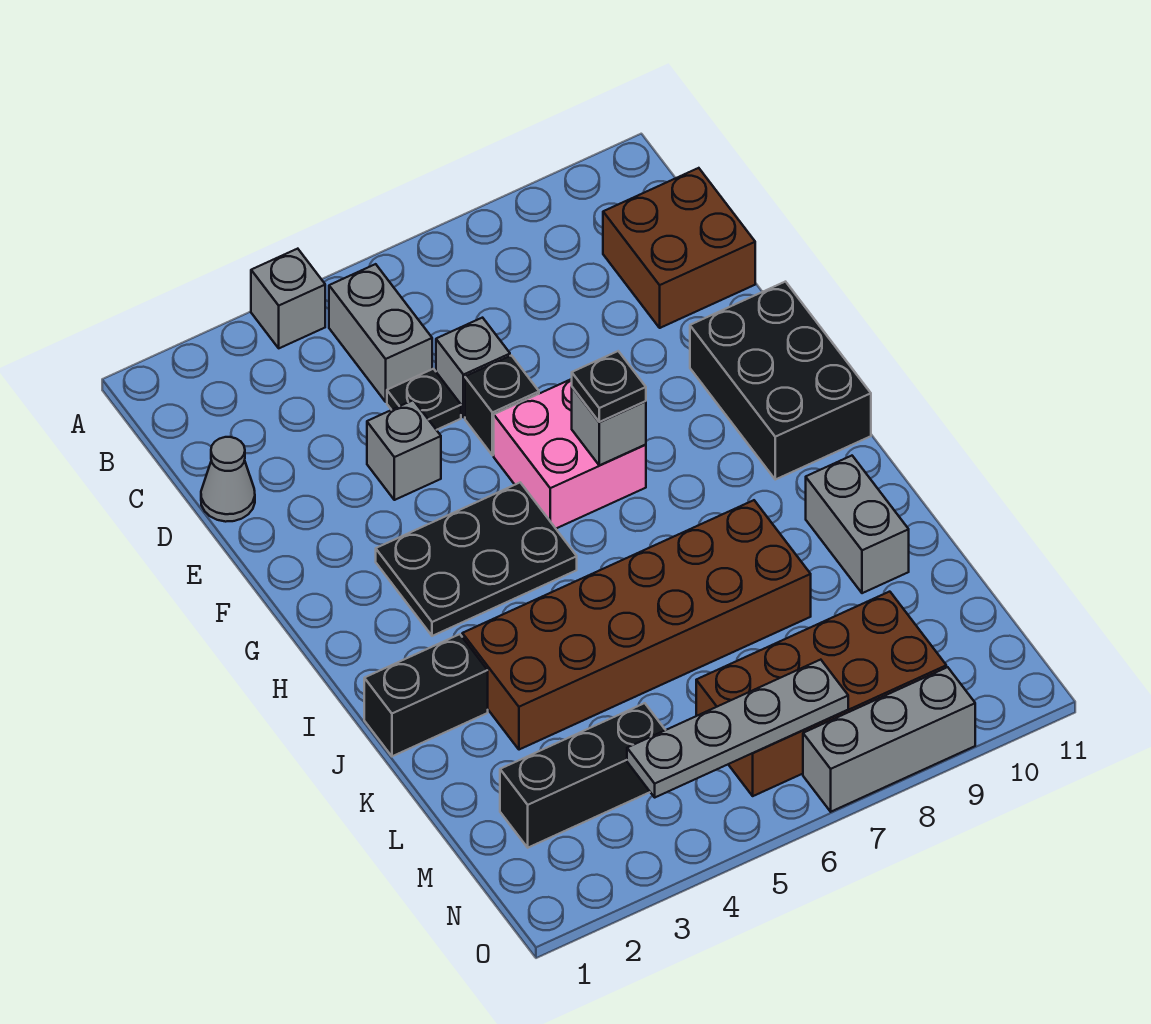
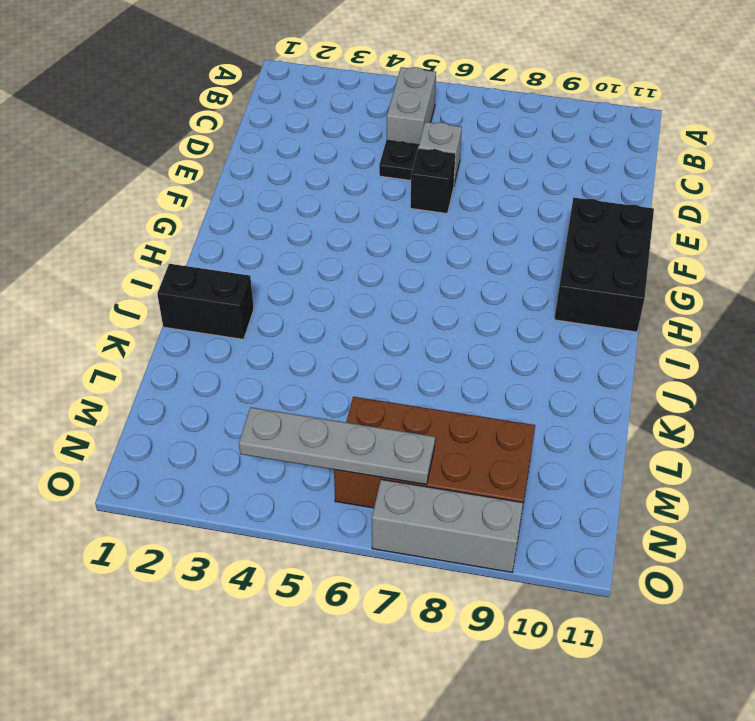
none -> grey brick A4 level 1
none -> brown brick C10:D11 level 1
none -> grey cone D1 level 1

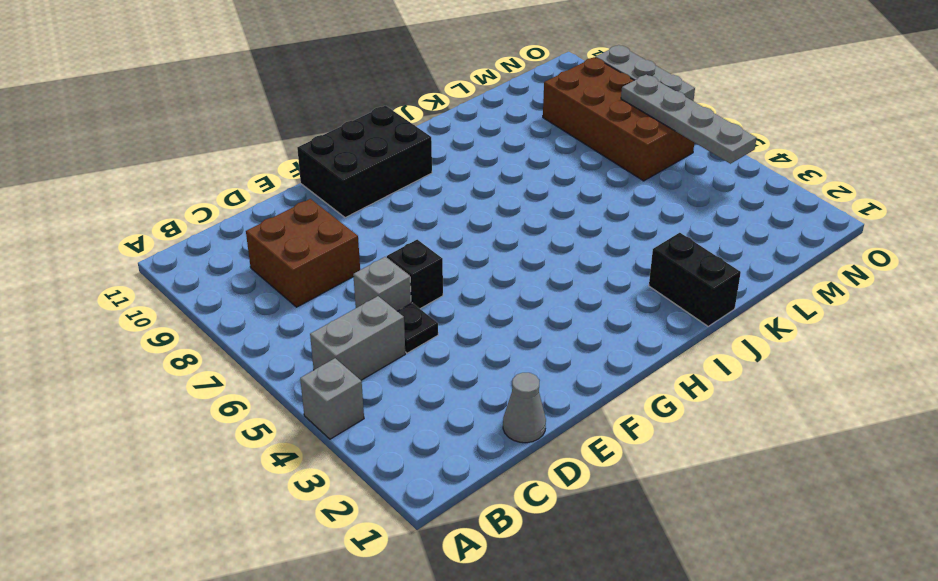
brown brick C8:D9 level 1 -> brown brick C10:D11 level 1
none -> grey brick E4 level 1
none -> pink brick F6:G7 level 1
none -> black plate G3:H5 level 1

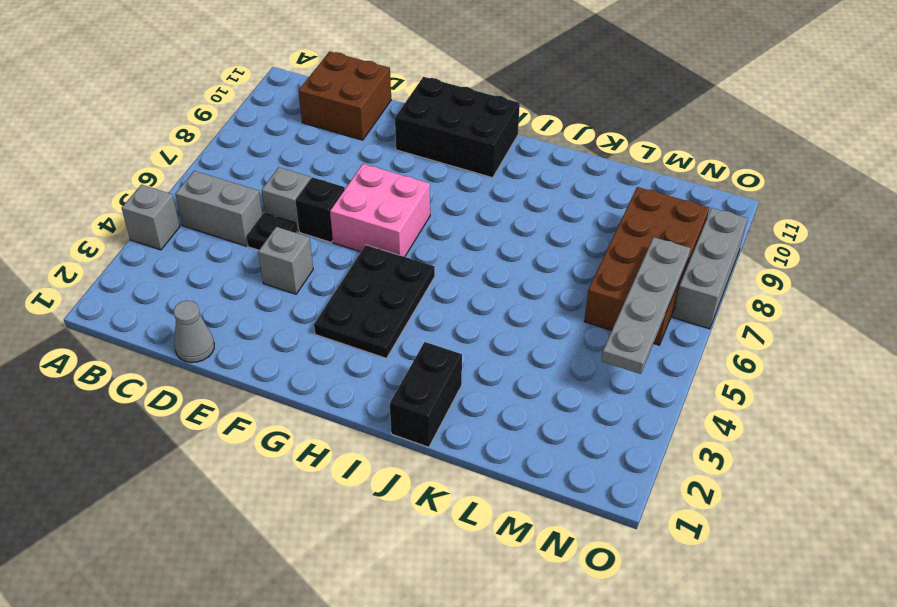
none -> brown brick J3:K8 level 1
none -> grey brick J10:K10 level 1
none -> black brick M2:M4 level 1

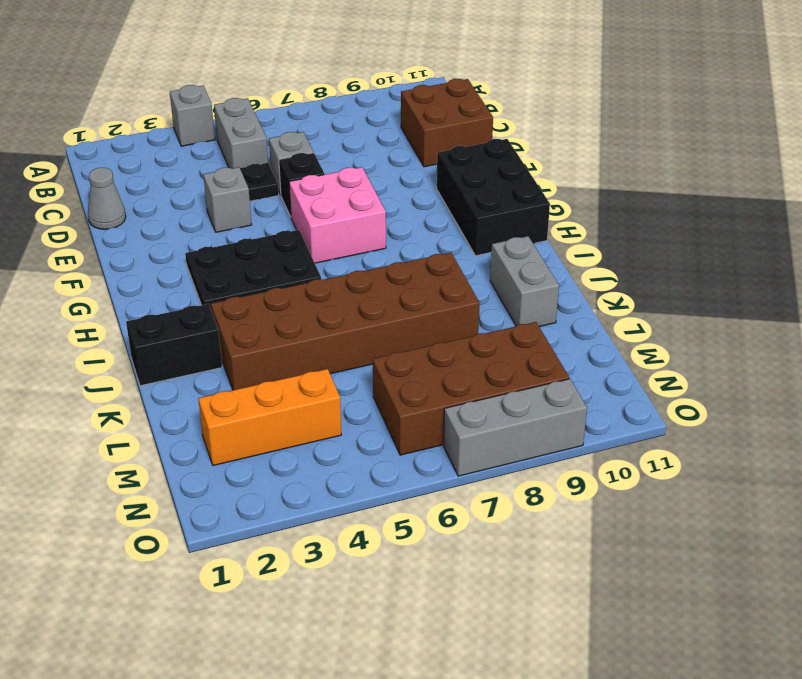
orange brick M2:M4 level 1 -> black brick M2:M4 level 1
none -> grey brick G7 level 2
none -> grey plate N4:N7 level 2
none -> black plate G7 level 3

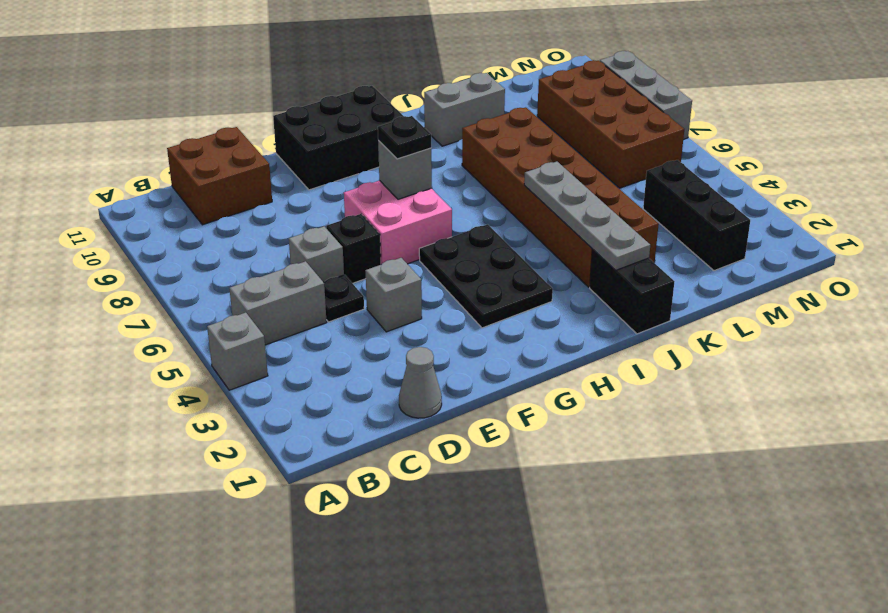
grey plate J2:J5 level 2 -> grey plate N4:N7 level 2

